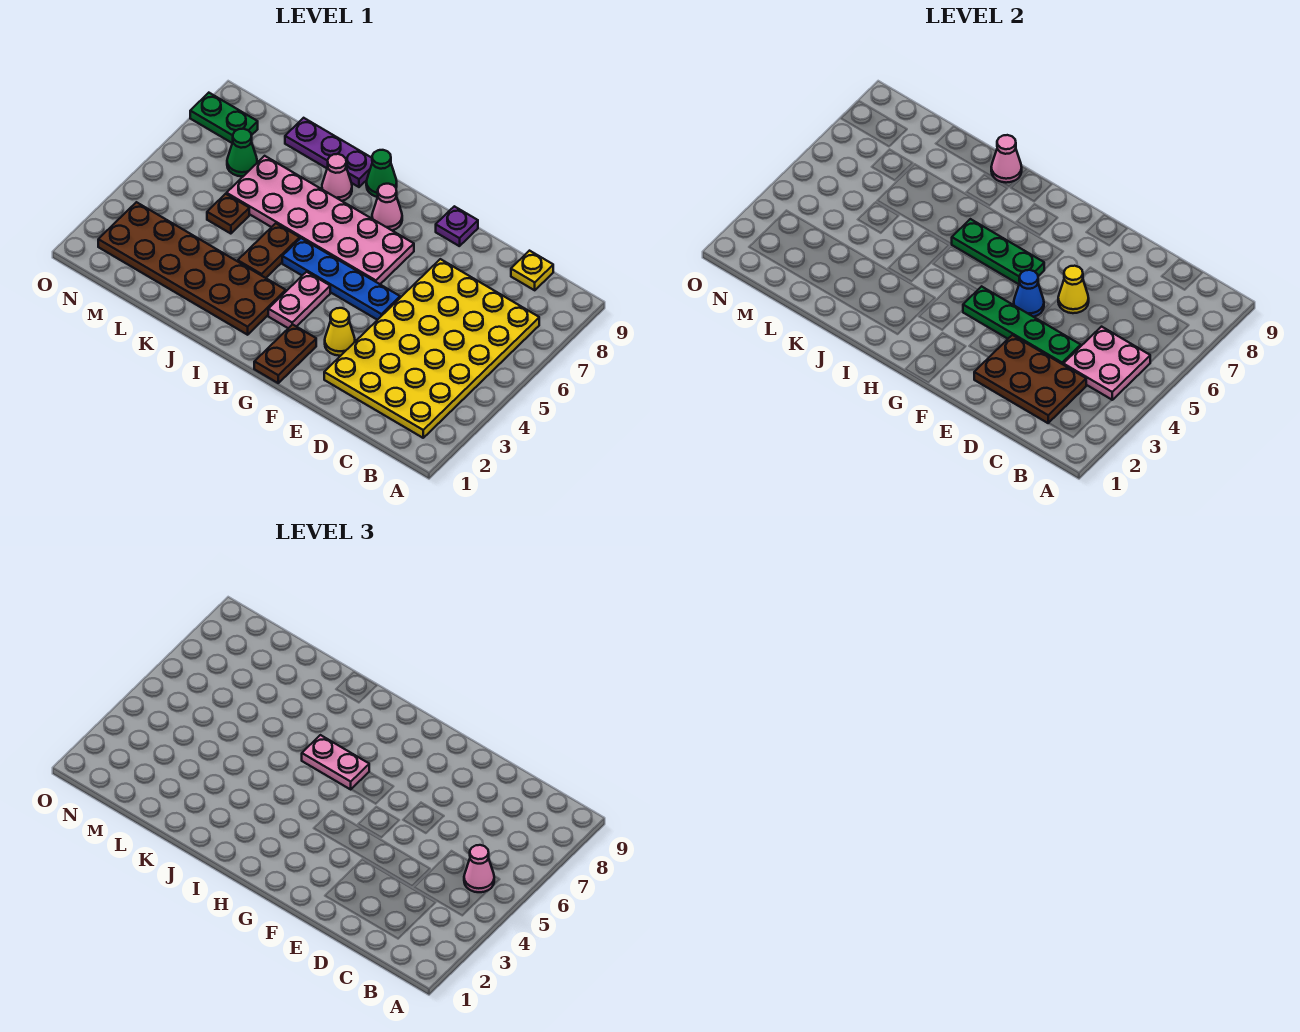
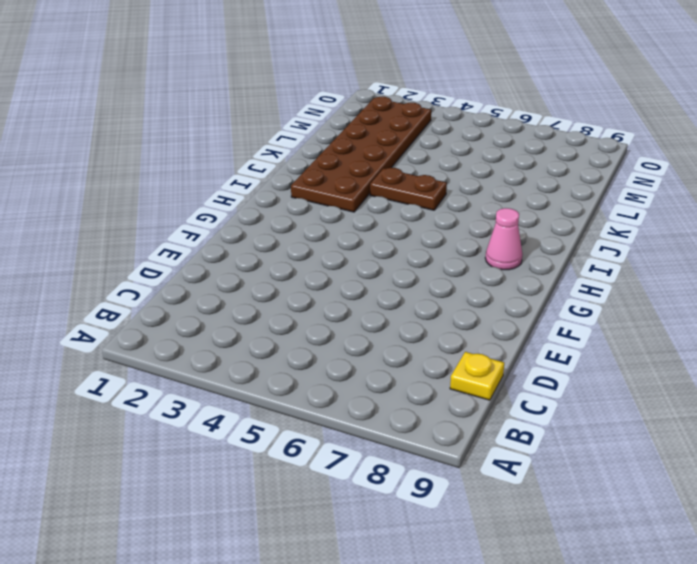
none -> yellow plate B2:E7 level 1
none -> yellow cone F3 level 1
none -> blue plate F5:I5 level 1

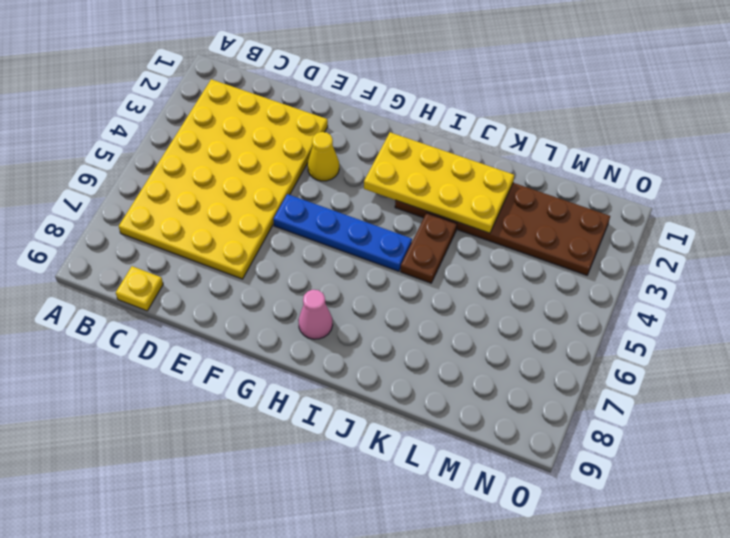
yellow plate H2:K3 level 2 -> none
none -> purple plate F9 level 1
none -> brown plate G1:G2 level 1
none -> pink plate G6:L7 level 1

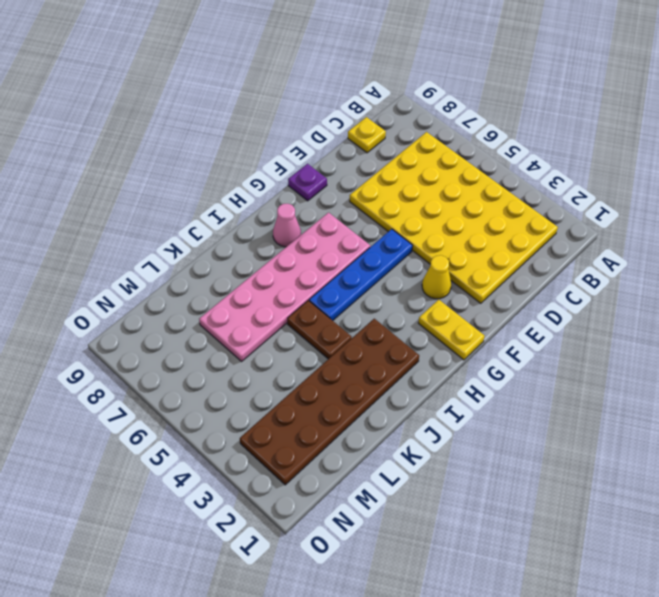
yellow plate G1:G2 level 1 -> brown plate G1:G2 level 1
none -> pink plate H3:H4 level 1
none -> green cone I9 level 1
none -> pink cone J8 level 1

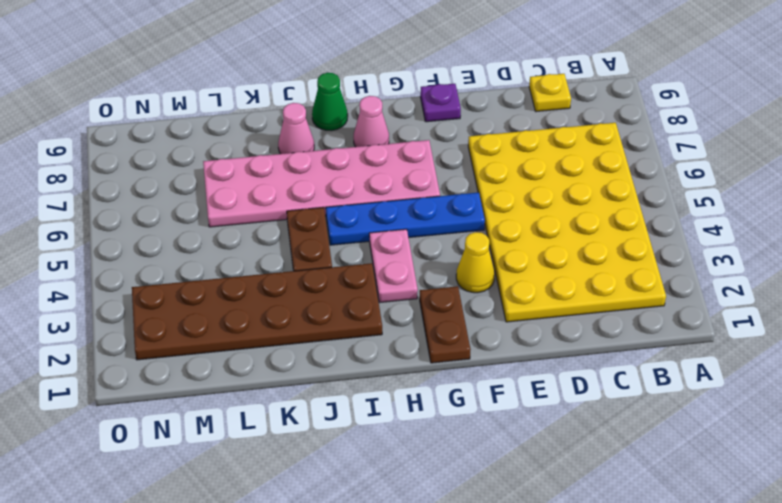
none -> purple plate J9:L9 level 1
none -> brown plate L5 level 1
none -> green cone M7 level 1

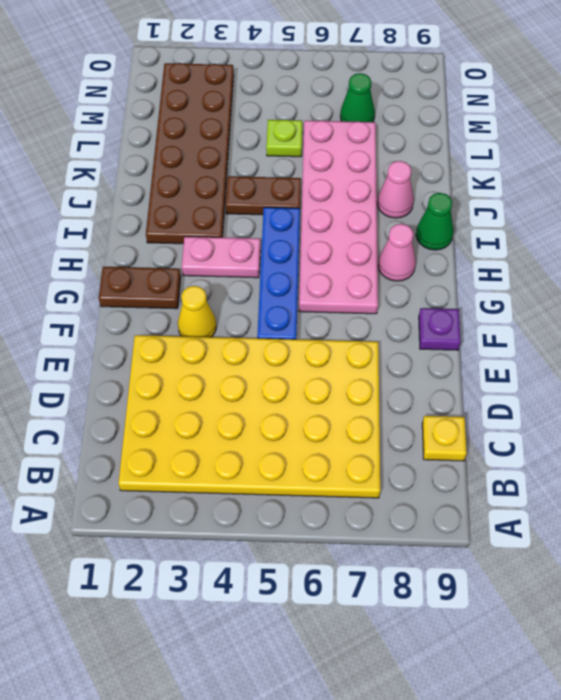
lime plate L5 level 1 -> brown plate L5 level 1
none -> purple plate J9:L9 level 1
none -> green plate N8:O8 level 1
none -> pink plate B4:C5 level 2

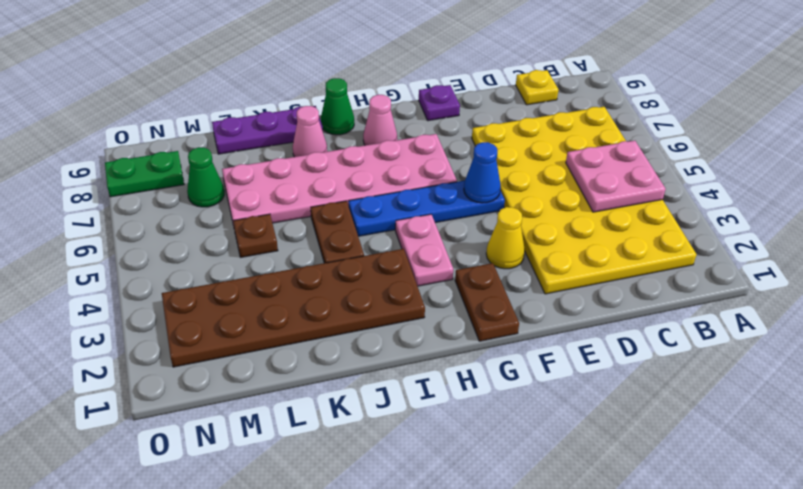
none -> brown plate C2:E3 level 2
none -> green plate D4:G4 level 2
none -> yellow cone E6 level 2

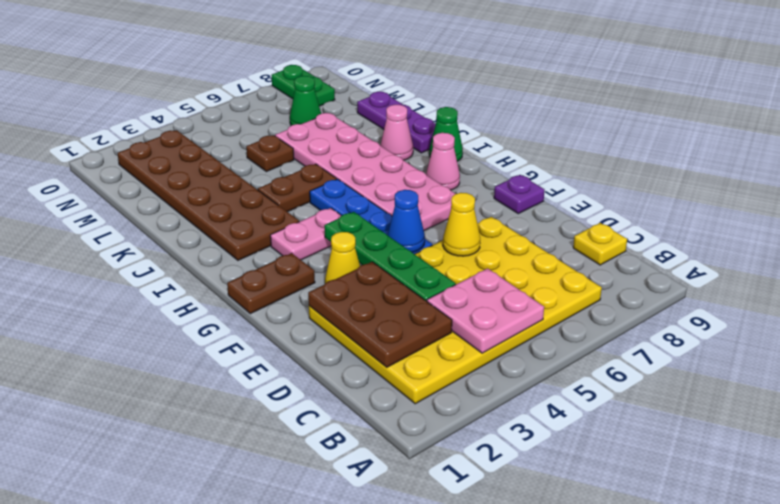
none -> green plate G6:I6 level 2
none -> pink cone J9 level 2
none -> pink cone B5 level 3

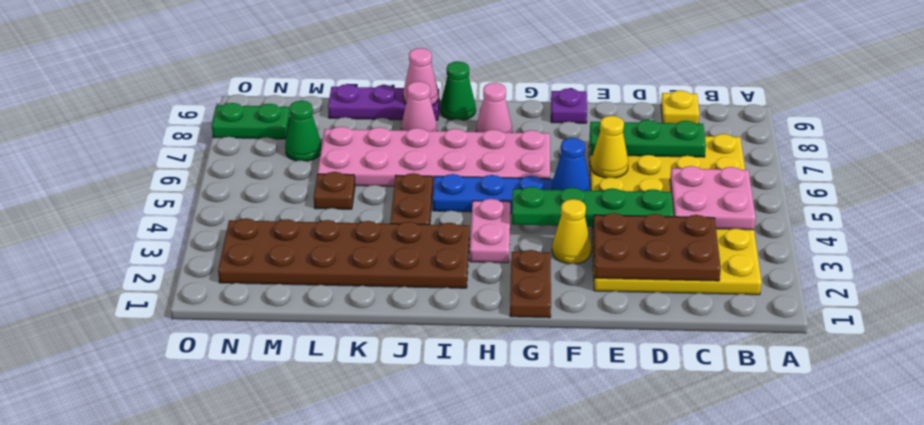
green plate C7:E7 level 2 -> green plate G6:I6 level 2
none -> pink cone B5 level 3
none -> pink plate H6:I6 level 3

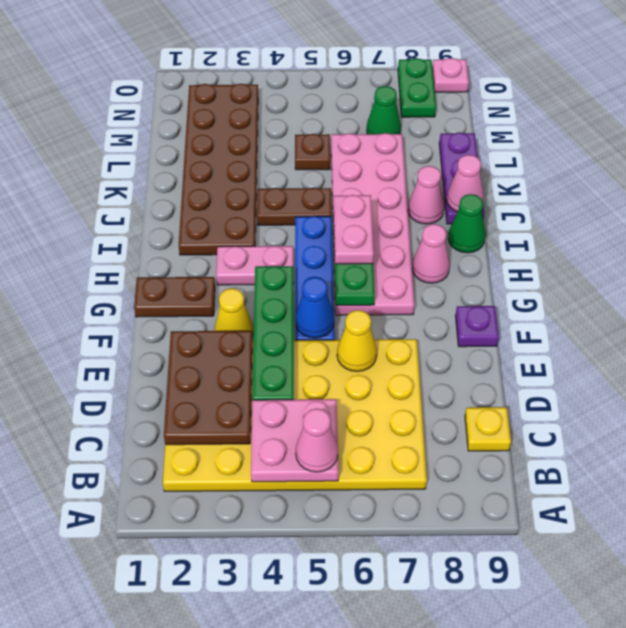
pink plate O9 level 1 -> none

